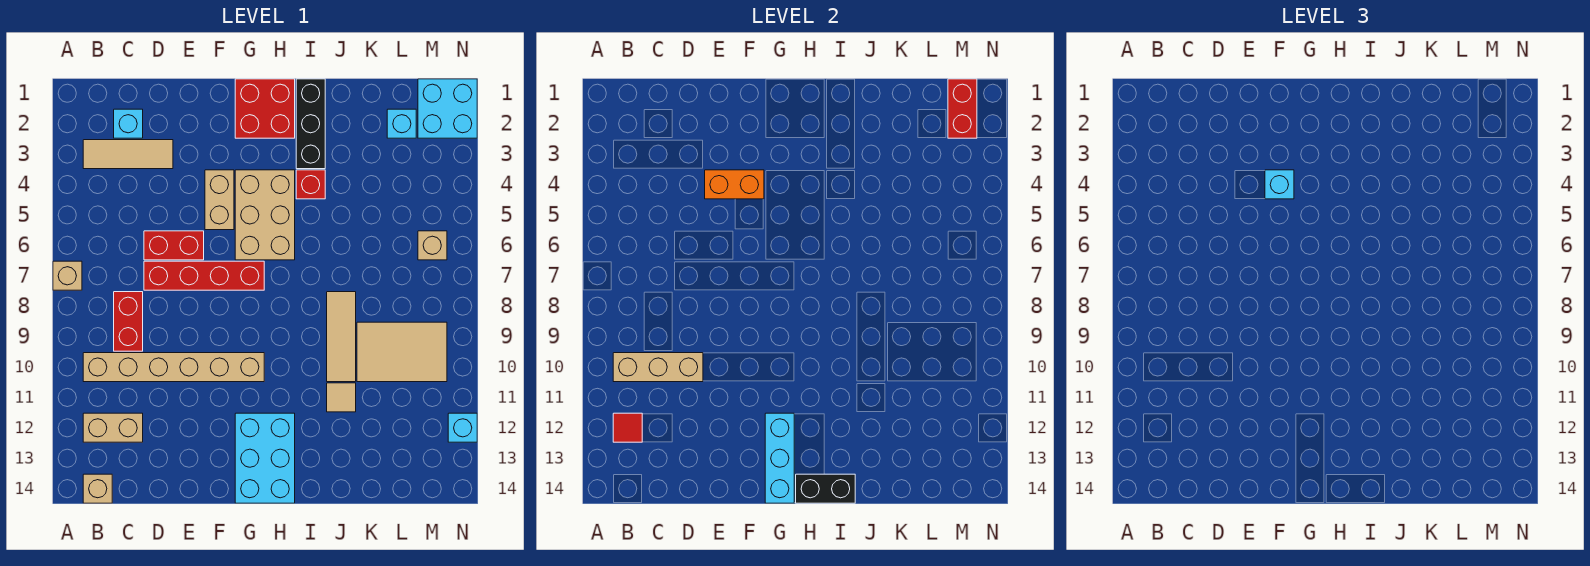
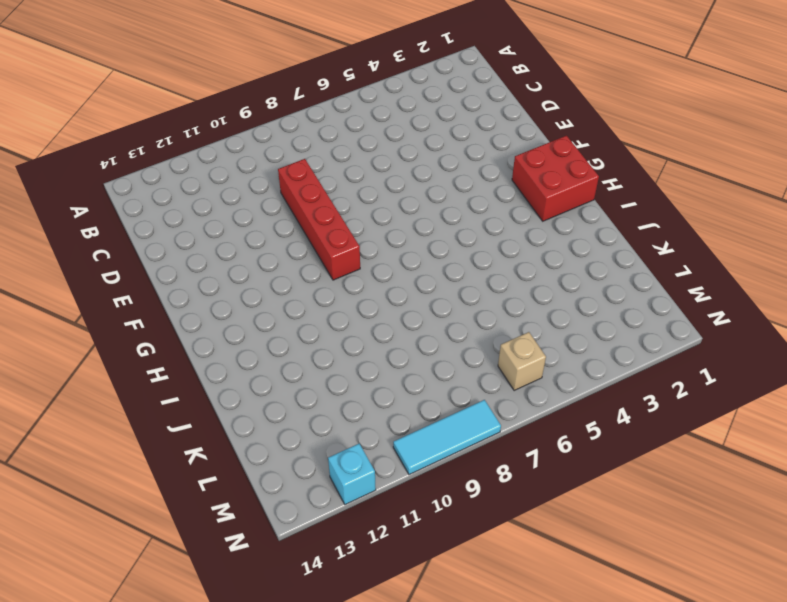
red brick D9:G9 level 1 -> red brick D7:G7 level 1
cyan tile N8:N10 level 1 -> none
none -> tan brick A7 level 1
none -> tan tile B3:D3 level 1
none -> tan brick B10:G10 level 1

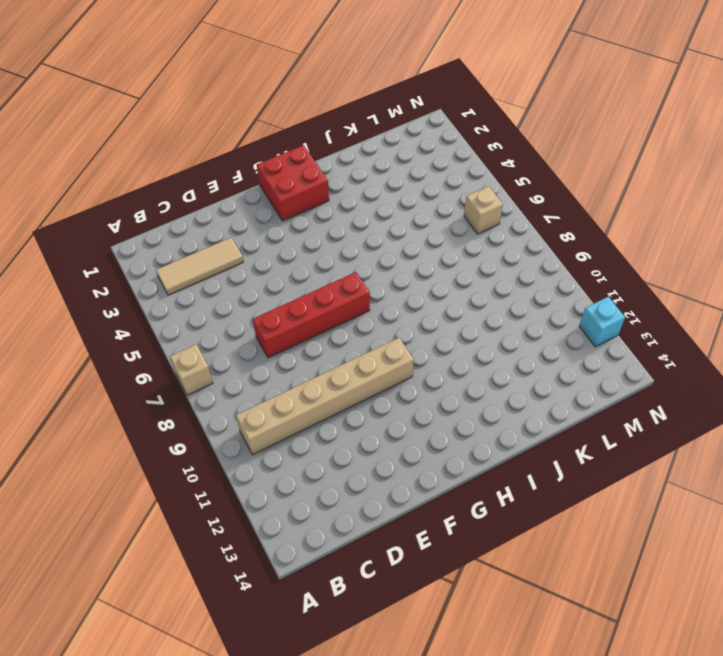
none -> tan brick B12:C12 level 1
none -> tan brick B14 level 1
none -> cyan brick C2 level 1

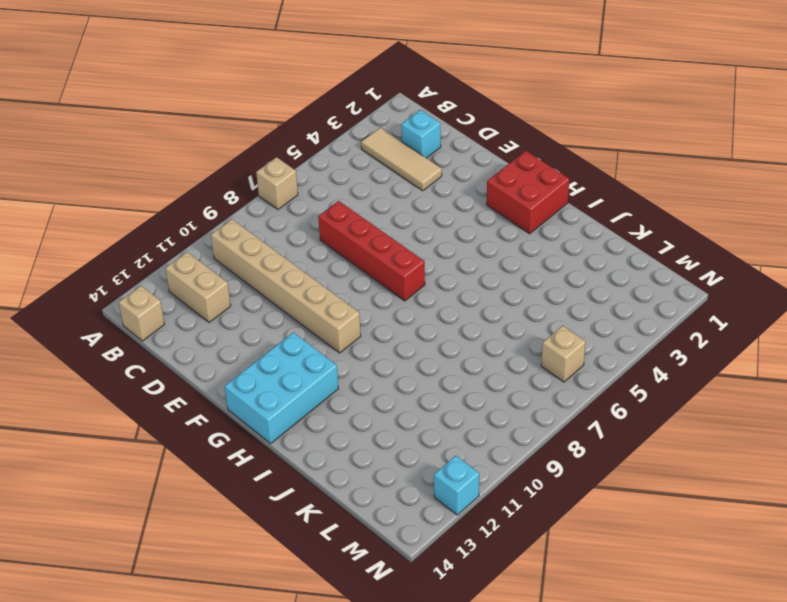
none -> red brick C8:C9 level 1
none -> red brick D6:E6 level 1
none -> tan brick F4:F5 level 1

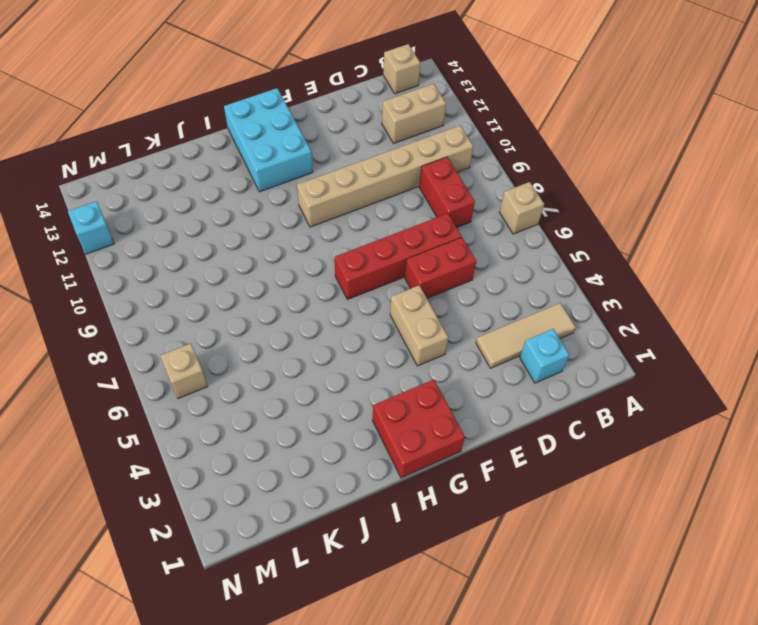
none -> tan brick G4:H6 level 1
none -> black brick I1:I3 level 1
none -> red brick I4 level 1

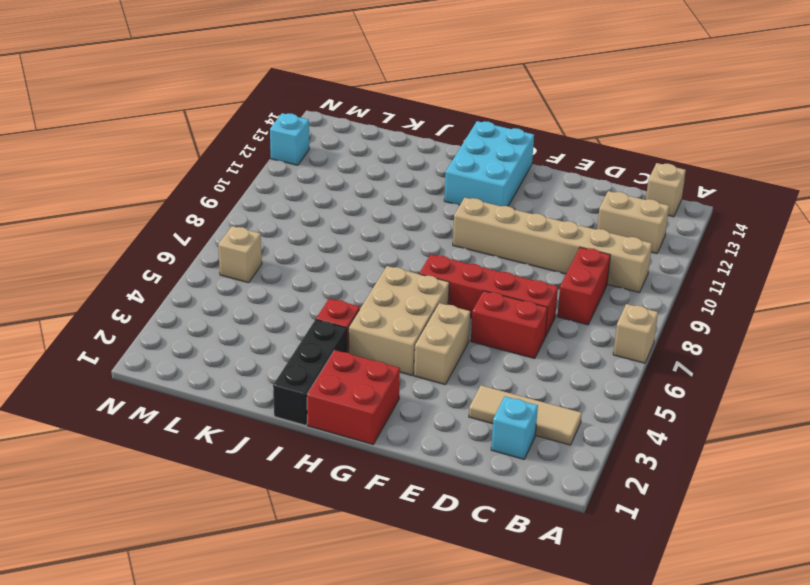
none -> tan tile J8:J10 level 1
none -> tan tile J11 level 1
none -> tan tile K9:M10 level 1

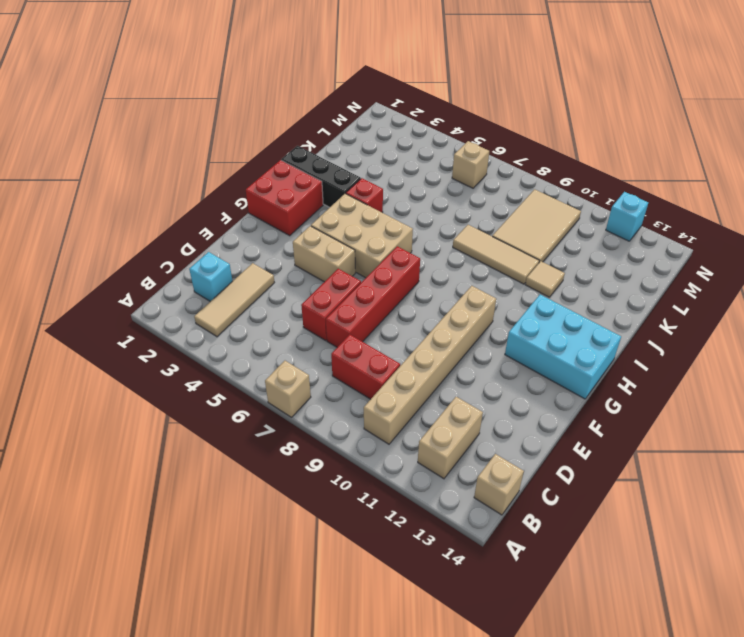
none -> cyan brick L2 level 1
none -> cyan brick M1:N2 level 1
none -> tan brick B10:D10 level 2

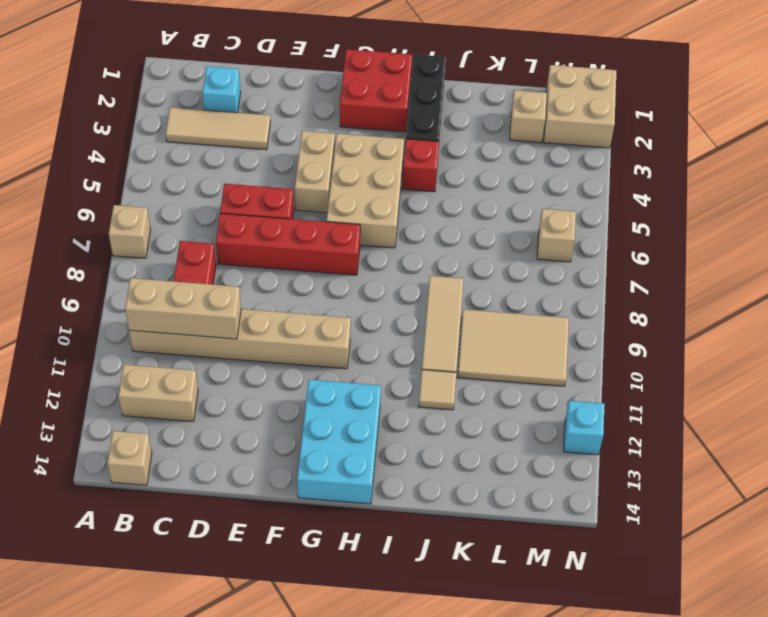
tan brick L2 level 1 -> cyan brick L2 level 1
tan brick M1:N2 level 1 -> cyan brick M1:N2 level 1
none -> red tile B12 level 2
none -> orange brick E4:F4 level 2
none -> cyan brick G12:G14 level 2

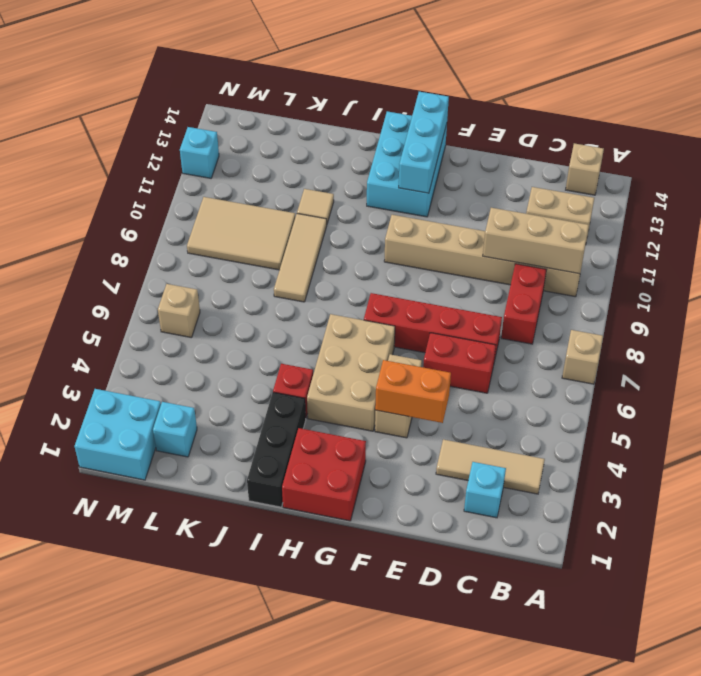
none -> red tile B12 level 2
none -> black brick H14:I14 level 2
none -> red brick M1:M2 level 2

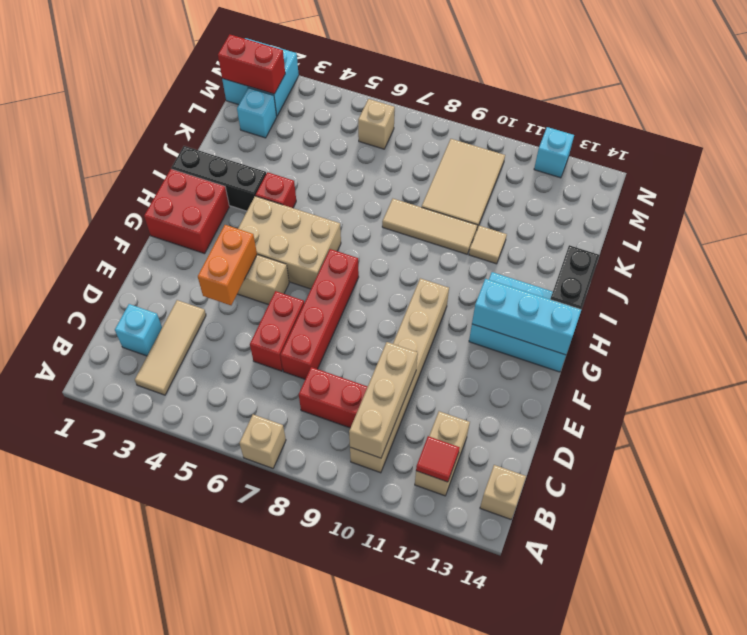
none -> cyan brick F4 level 3

